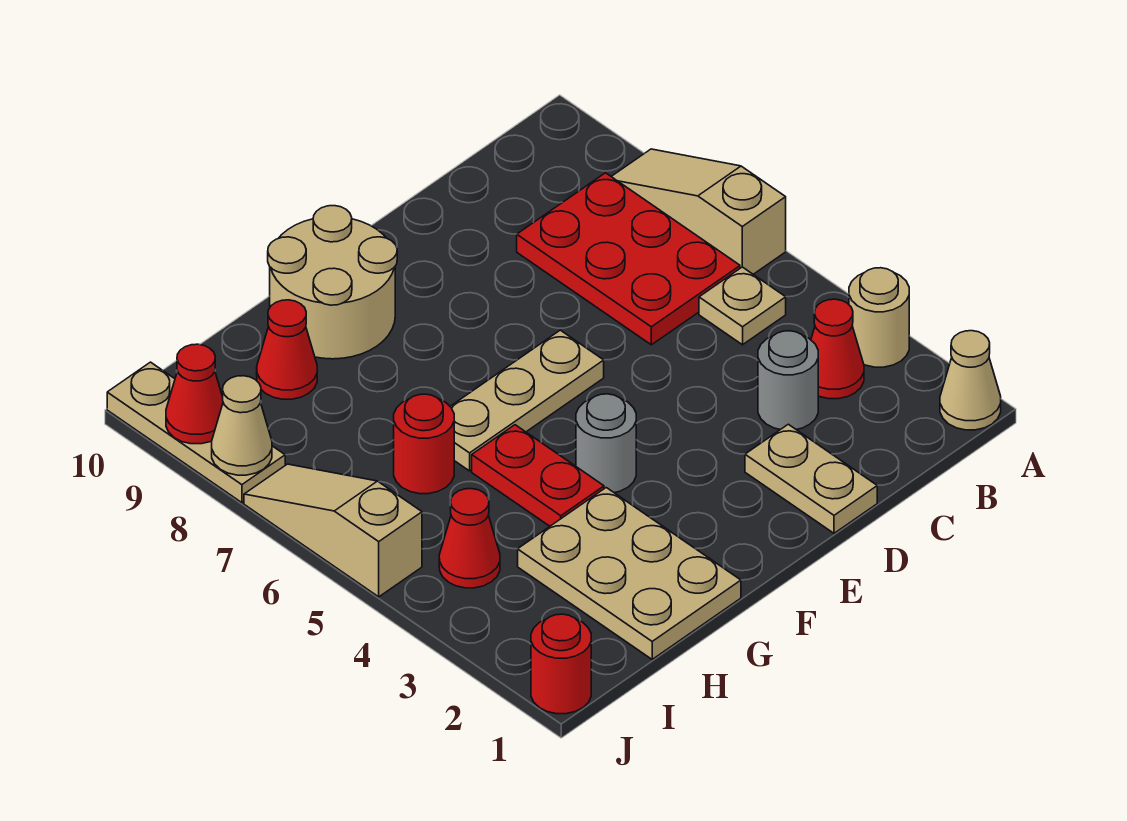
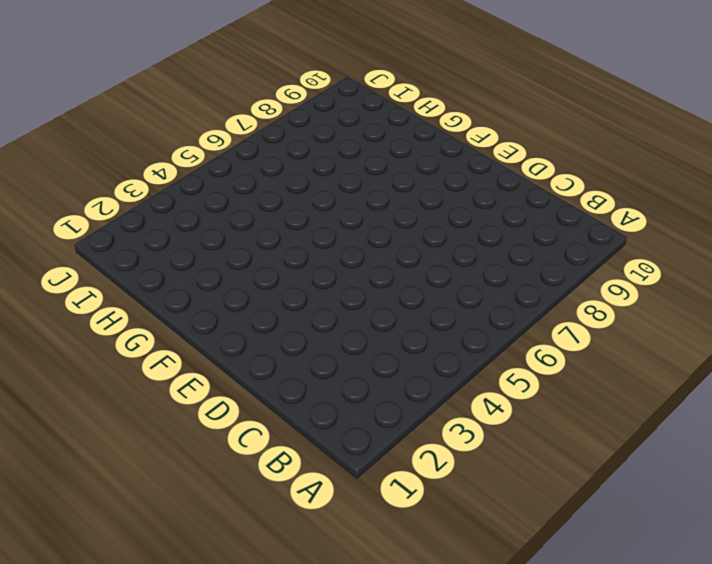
none -> tan cone A1 level 1
none -> tan round brick A3 level 1
none -> tan slope A6:A8 level 1 top 6

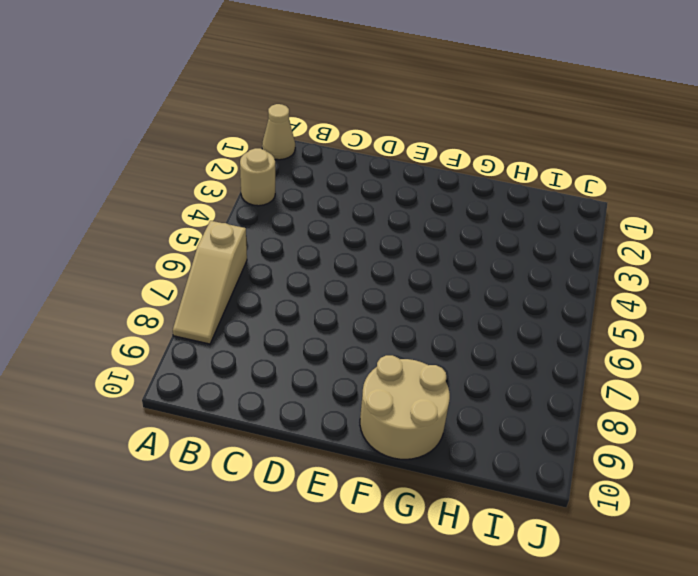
none -> red cone B3 level 1
none -> tan plate B5 level 1
none -> red plate B6:C8 level 1

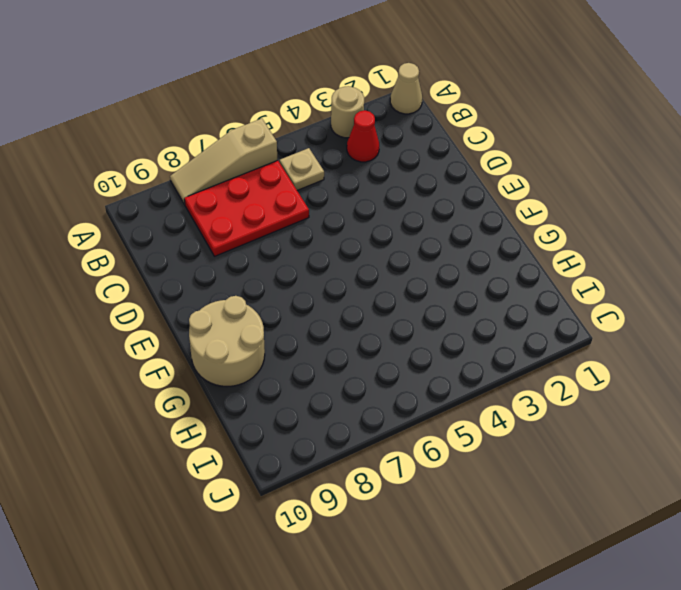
none -> grey round brick C3 level 1
none -> tan plate D1:D2 level 1
none -> tan plate E6:G6 level 1

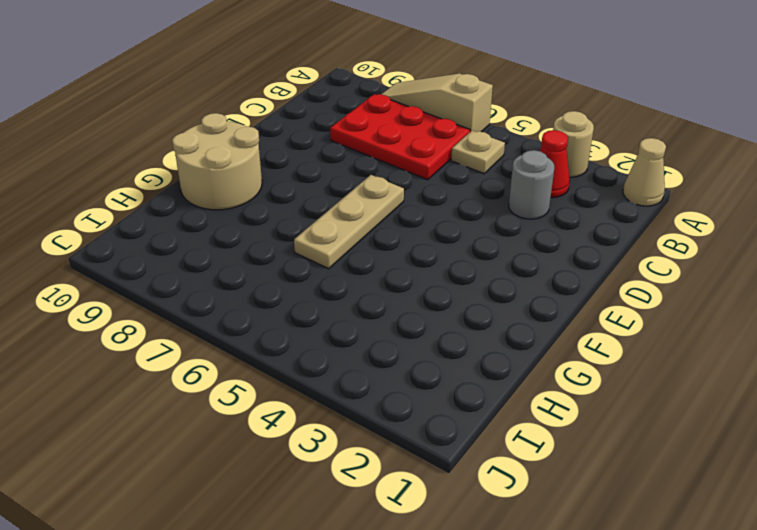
none -> tan plate D1:D2 level 1
none -> grey round brick F4 level 1
none -> tan plate G1:H3 level 1

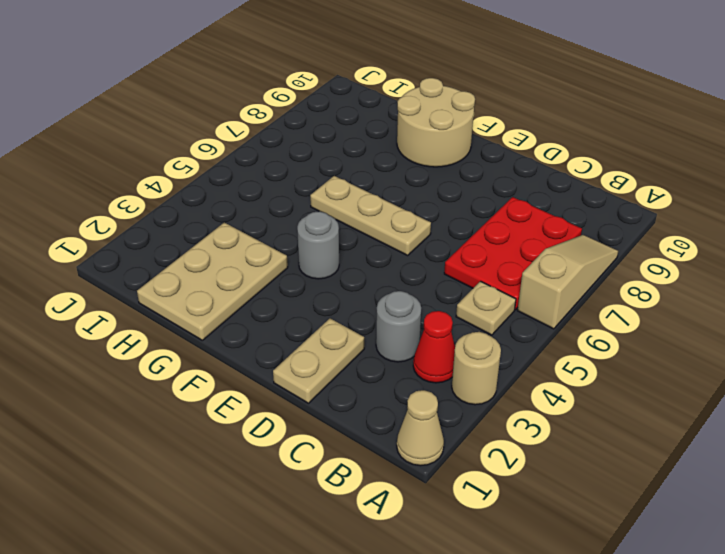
none -> red plate G4:G5 level 1
none -> red round brick H6 level 1
none -> red cone H9 level 1

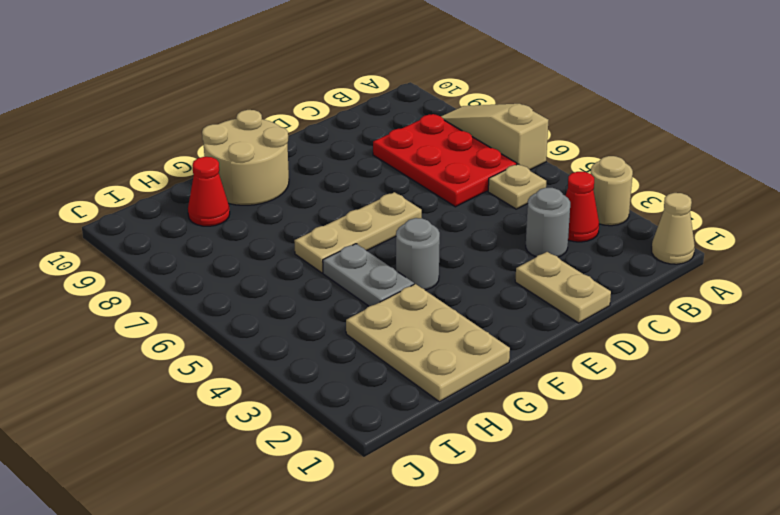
grey plate G4:G5 level 1 -> red plate G4:G5 level 1
none -> red round brick H6 level 1
none -> red cone I4 level 1
none -> red round brick J1 level 1

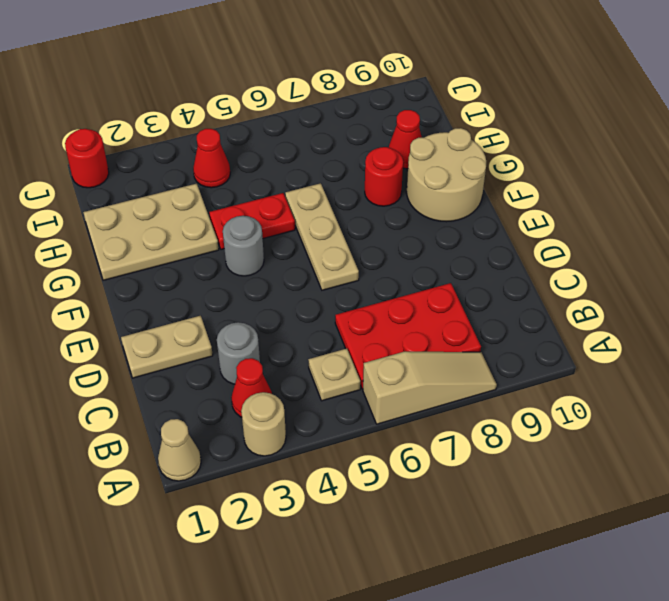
red round brick G8 level 1 -> red round brick H6 level 1
none -> tan slope J5:J7 level 1 top 5
none -> tan plate J8:J10 level 1
none -> tan cone J8 level 2

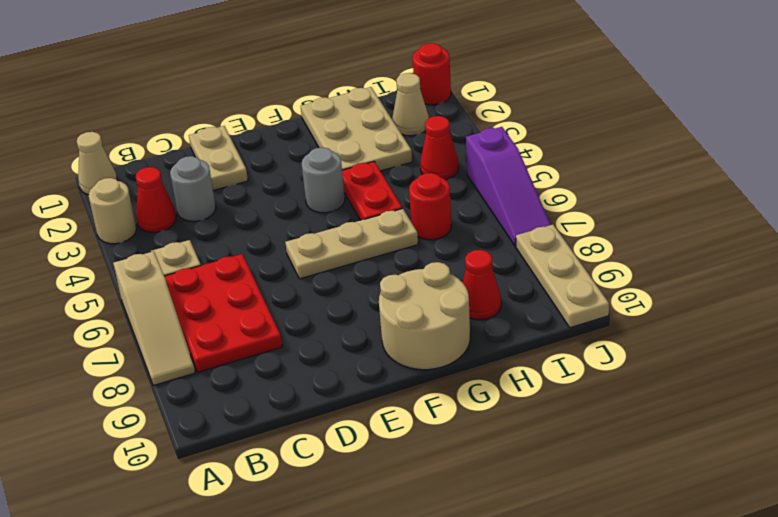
tan cone I2 level 1 -> tan cone J8 level 2
purple slope J5:J7 level 1 top 5 -> tan slope J5:J7 level 1 top 5
none -> red cone J9 level 2

